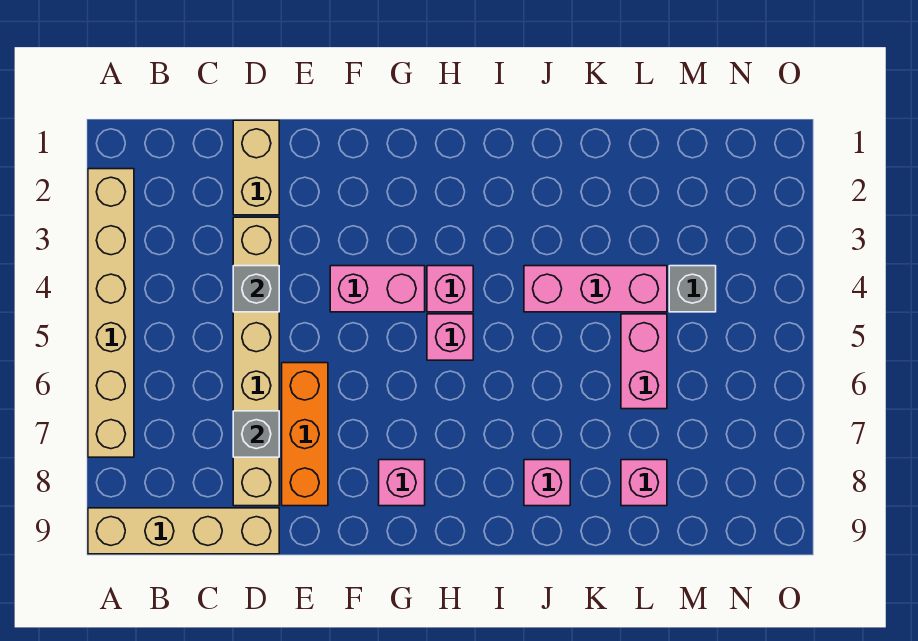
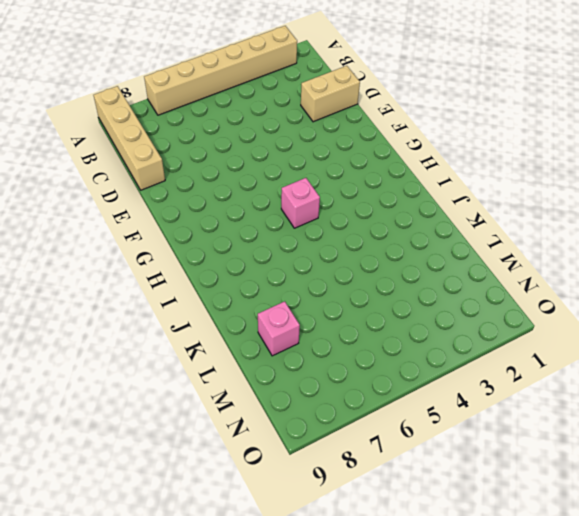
none -> tan brick D3:D8 level 1
none -> orange brick E6:E8 level 1
none -> pink brick F4:G4 level 1

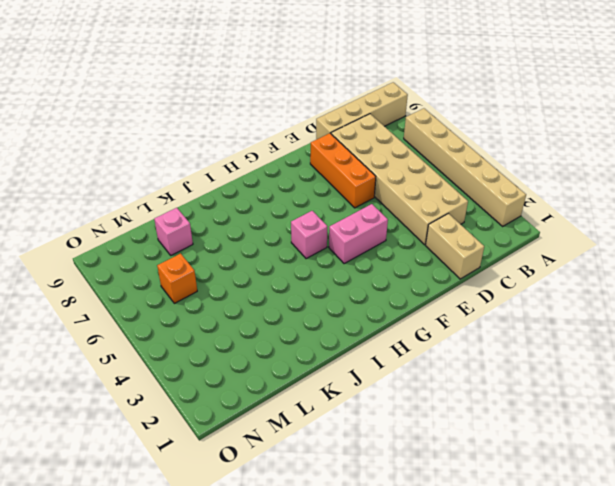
tan brick C3:D8 level 1 -> tan brick D3:D8 level 1
orange brick M6 level 1 -> none
none -> pink brick G8 level 1
none -> pink brick H4 level 1
none -> pink brick J4:L4 level 1

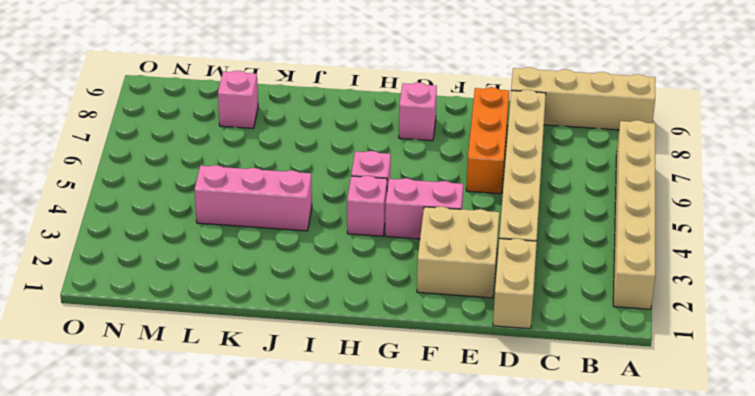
tan brick E2:F3 level 1 -> none
none -> pink brick J8 level 1
none -> pink brick L5:L6 level 1
none -> grey brick M4 level 1

